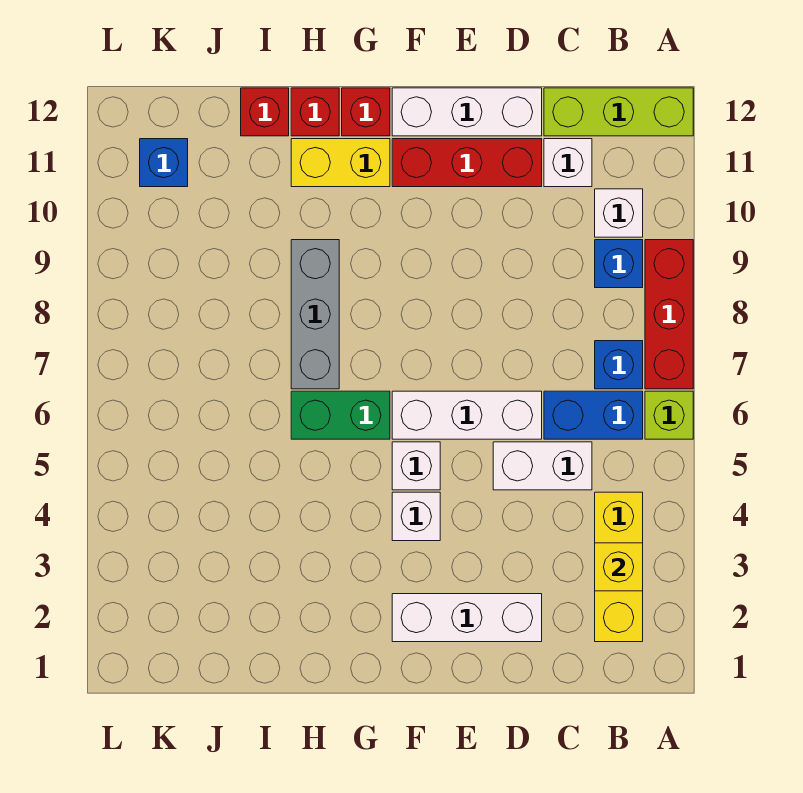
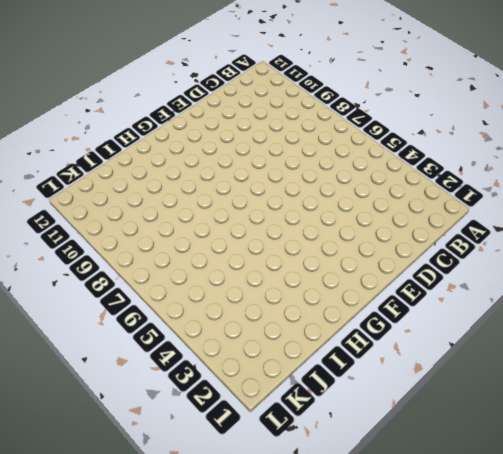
none -> lime brick A6 level 1
none -> red brick A7:A9 level 1
none -> lime brick A12:C12 level 1

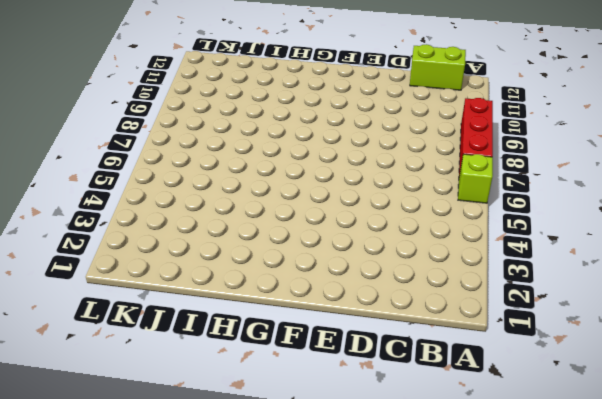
lime brick B12:C12 level 1 -> lime brick A12:C12 level 1
none -> yellow brick B2:B4 level 1
none -> blue brick B6:C6 level 1
none -> blue brick B7 level 1

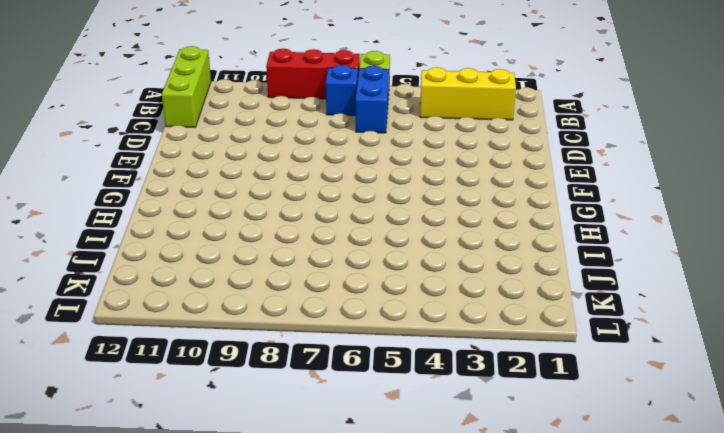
none -> blue brick B9 level 1
none -> white brick B10 level 1
none -> white brick C5:D5 level 1

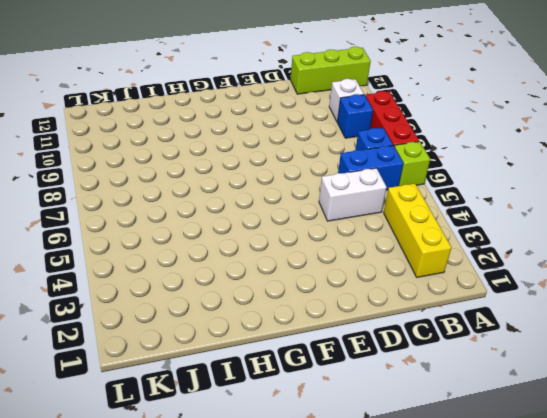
none -> white brick C11 level 1
none -> white brick D2:F2 level 1
none -> white brick D6:F6 level 1

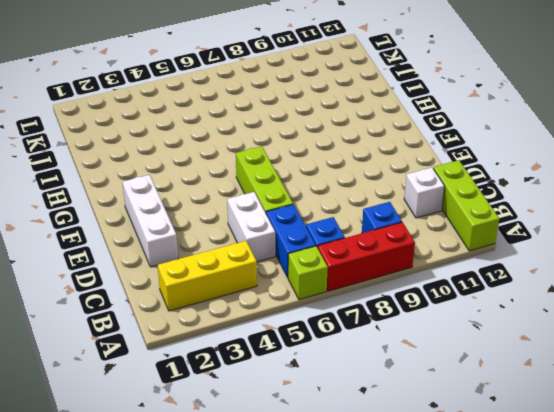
lime brick D6:F6 level 1 -> white brick D6:F6 level 1
none -> white brick B10 level 1
none -> red brick D11:F11 level 1
none -> white brick D12:F12 level 1

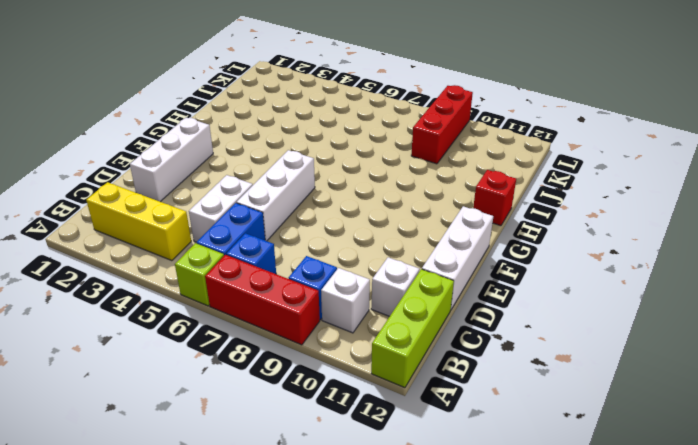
red brick J9:L9 level 1 -> red brick D11:F11 level 1
none -> white brick F4 level 1
none -> white brick F5 level 1
none -> green brick G6:H6 level 1

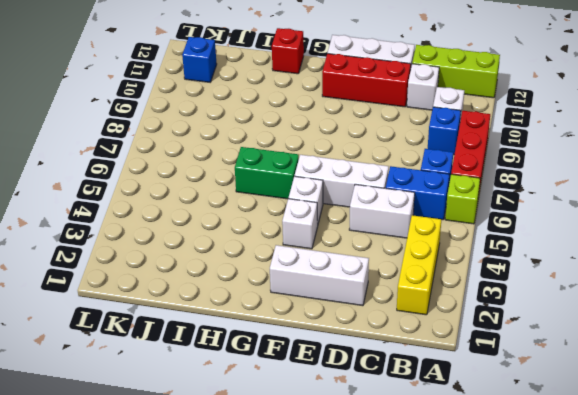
none -> yellow brick G11:H11 level 1
none -> red brick G12 level 1
none -> grey brick H7:H9 level 1

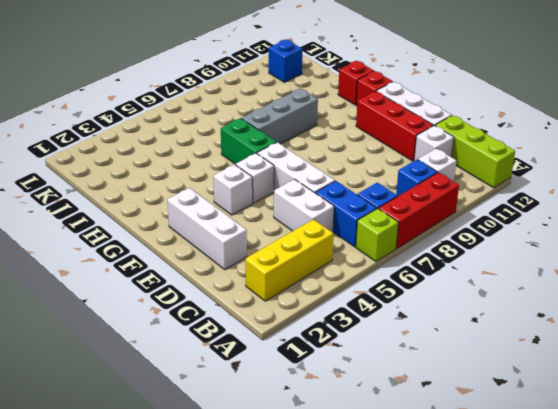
none -> yellow brick G11:H11 level 1
none -> red brick I12 level 1
none -> yellow brick B3 level 2

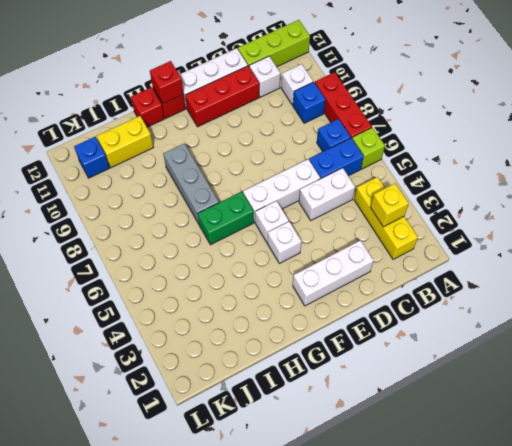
red brick G12 level 2 -> red brick I12 level 1
yellow brick I11:J11 level 1 -> yellow brick G11:H11 level 1

